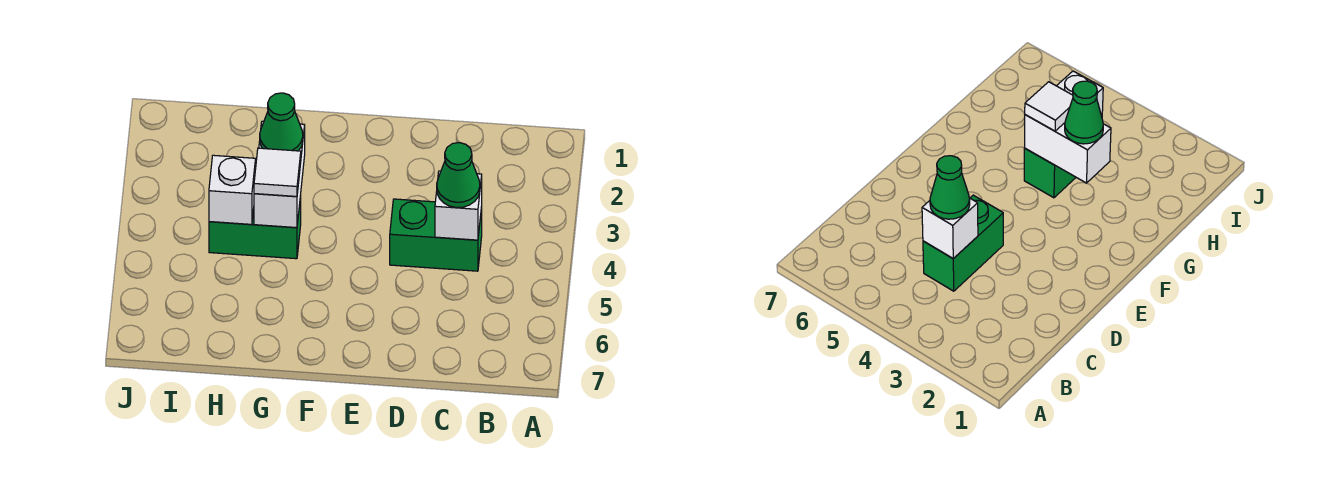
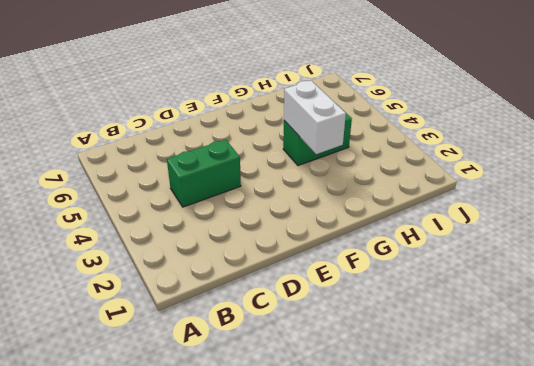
none -> white brick C4 level 2
none -> white brick H4 level 2

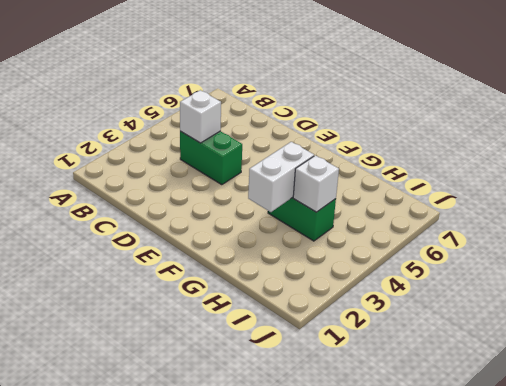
none -> green cone C4 level 3
none -> green cone G3 level 3

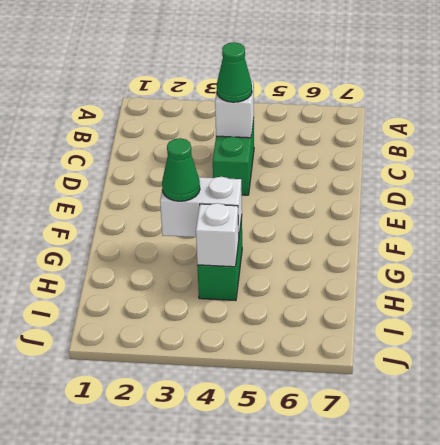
none -> white tile G4 level 3

